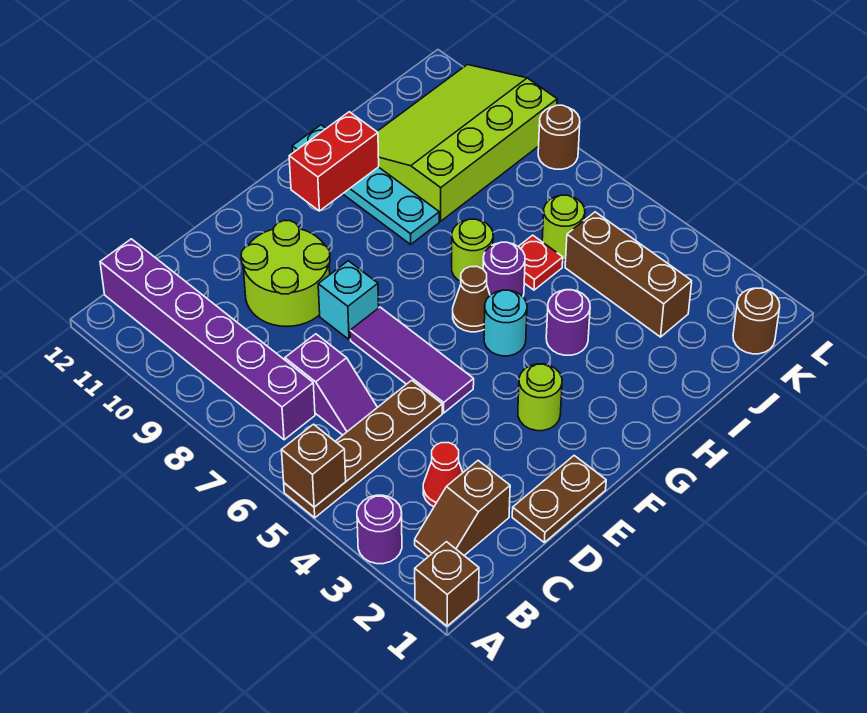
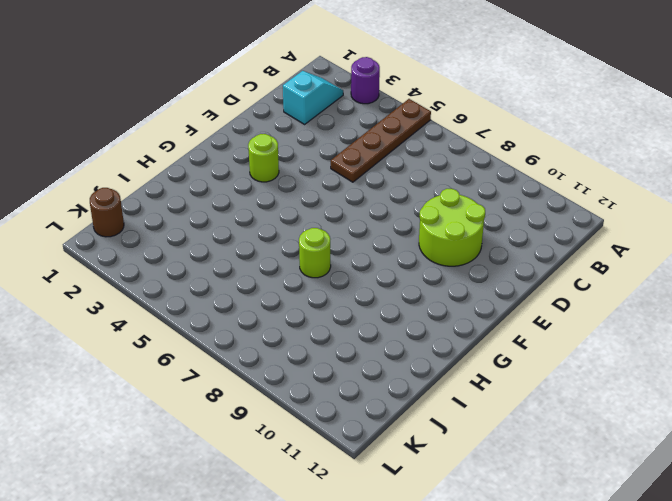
cyan slope B2:C2 level 1 top C -> brown slope B2:C2 level 1 top C
none -> brown brick A1 level 1
none -> purple brick B7:B12 level 1
none -> red cone C3 level 1

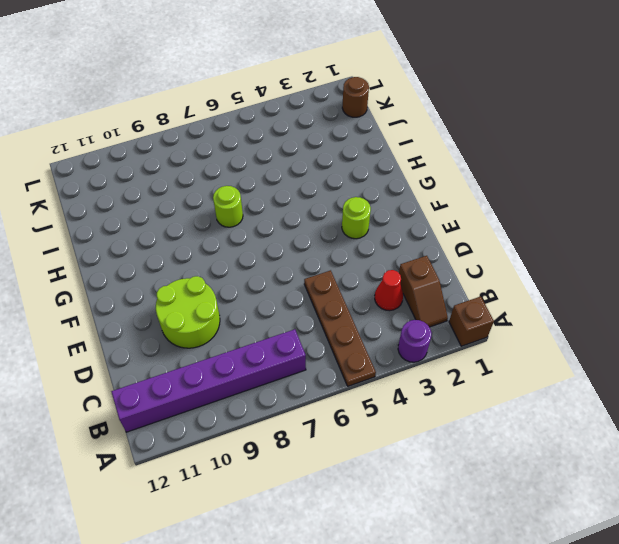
none -> purple slope C6:C7 level 1 top 7
none -> brown plate D1:E1 level 1
none -> purple tile E5:E7 level 1

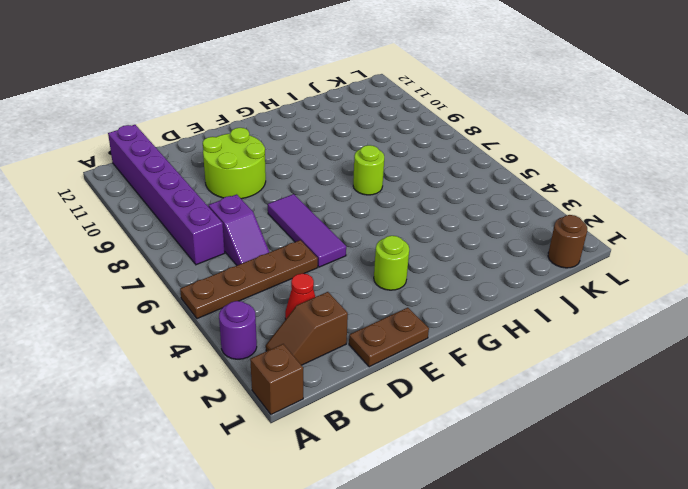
none -> cyan brick E8 level 1
none -> cyan round brick G5 level 1
none -> brown cone G6 level 1

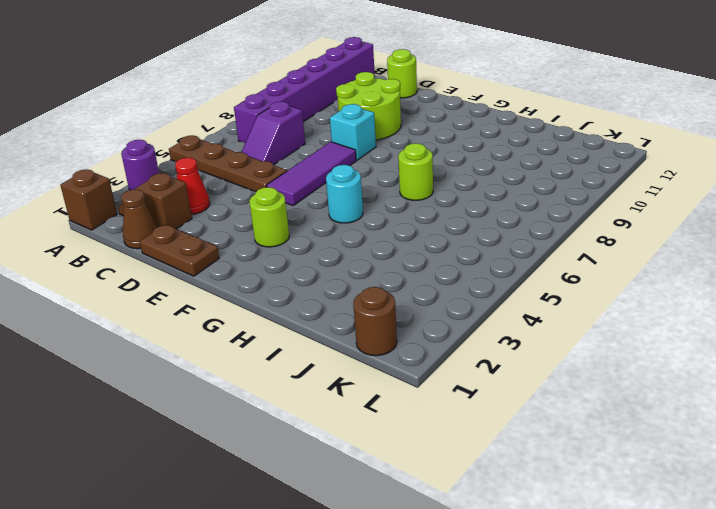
brown cone C1 level 1 -> brown cone G6 level 1
lime round brick D12 level 1 -> lime round brick J6 level 1
none -> purple round brick H4 level 1
none -> purple round brick H6 level 1
none -> cyan plate H9:H12 level 1

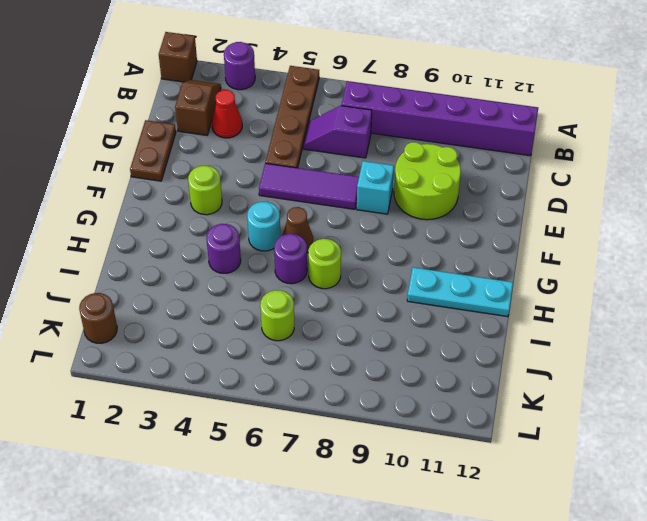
cyan plate H10:H12 level 1 -> cyan plate H9:H12 level 1
none -> red plate I6 level 1
none -> lime slope I9:L11 level 1 top 9
none -> brown brick J3:J5 level 1

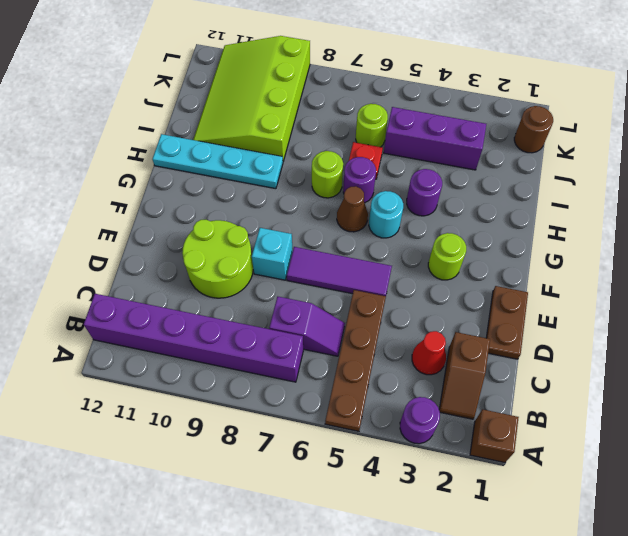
purple brick J3:J5 level 1 -> brown brick J3:J5 level 1
none -> brown round brick L8 level 1
none -> brown brick A5 level 2
none -> red brick G11:H11 level 2

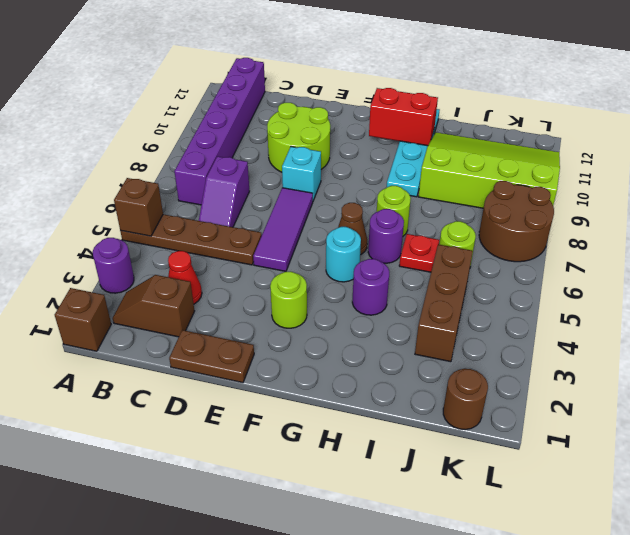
brown round brick K7:L8 level 1 -> brown round brick L8 level 1

